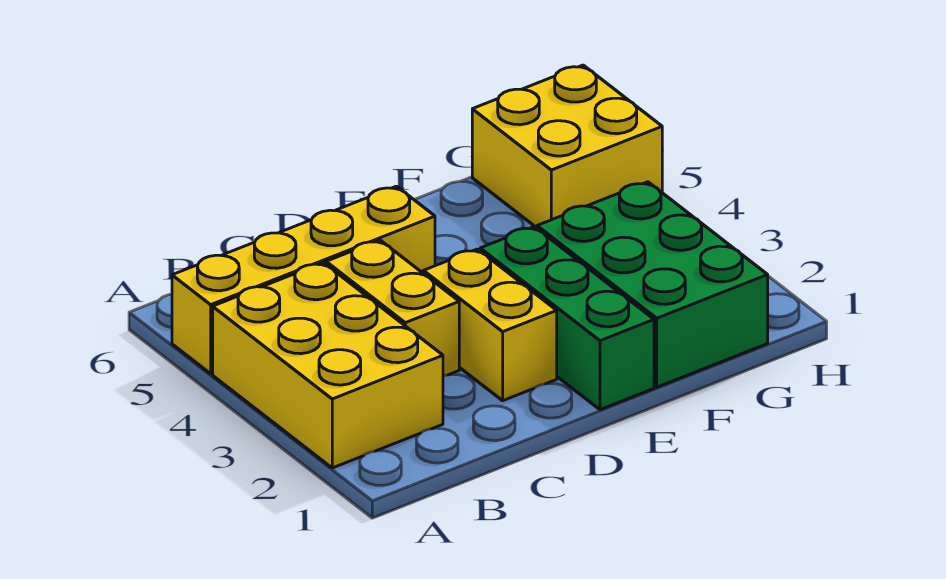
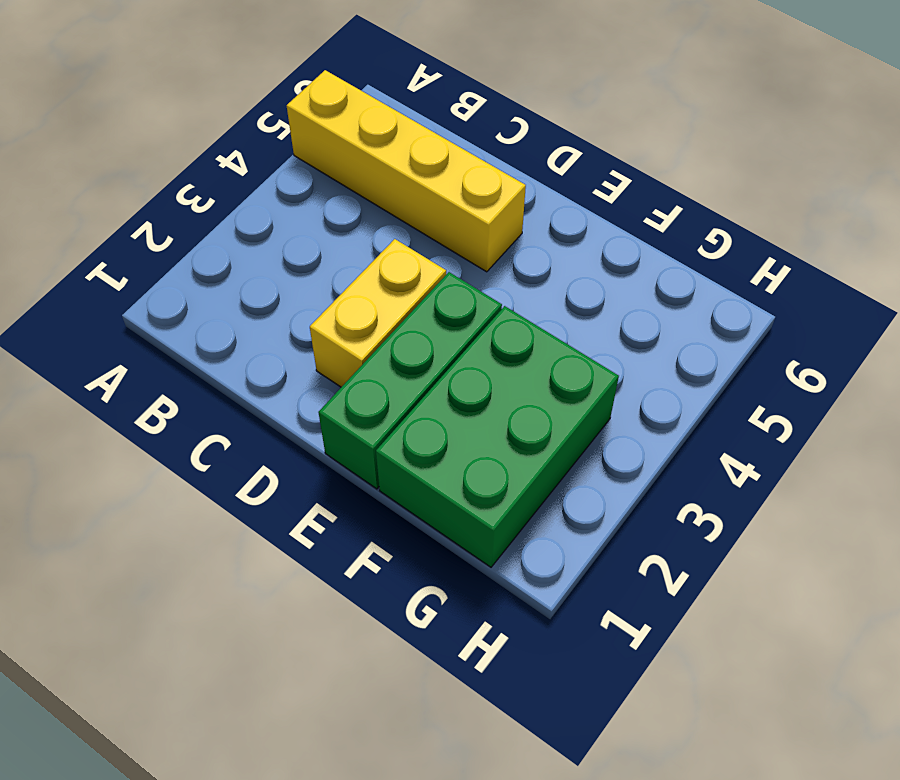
none -> yellow brick A2:B4 level 1
none -> yellow brick C3:C4 level 1

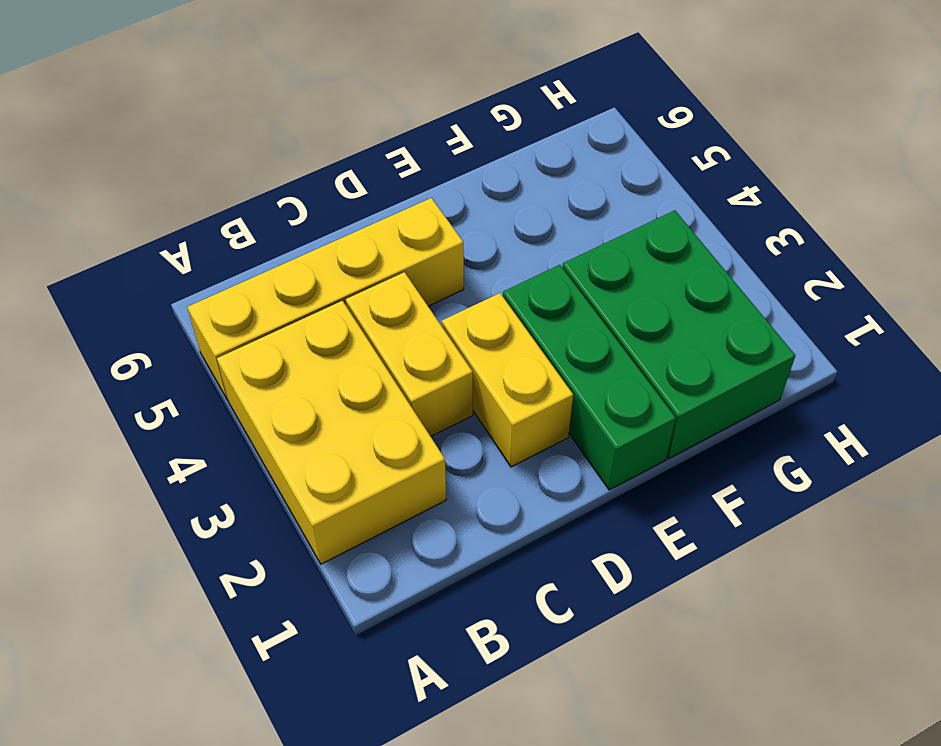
none -> yellow brick G5:H6 level 1

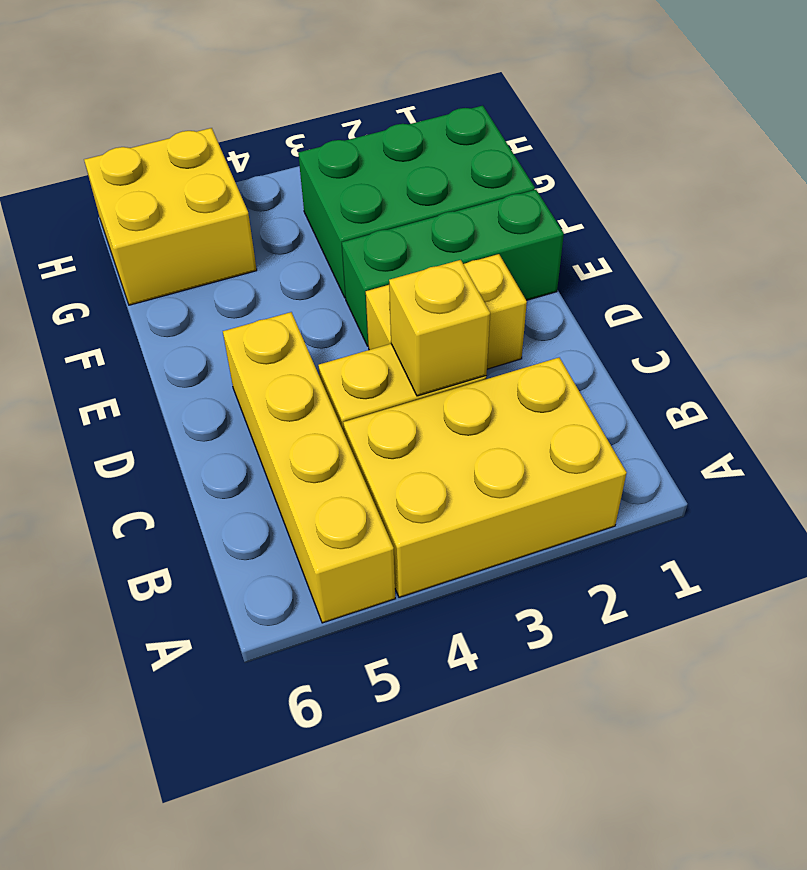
yellow brick C3 level 2 -> none

